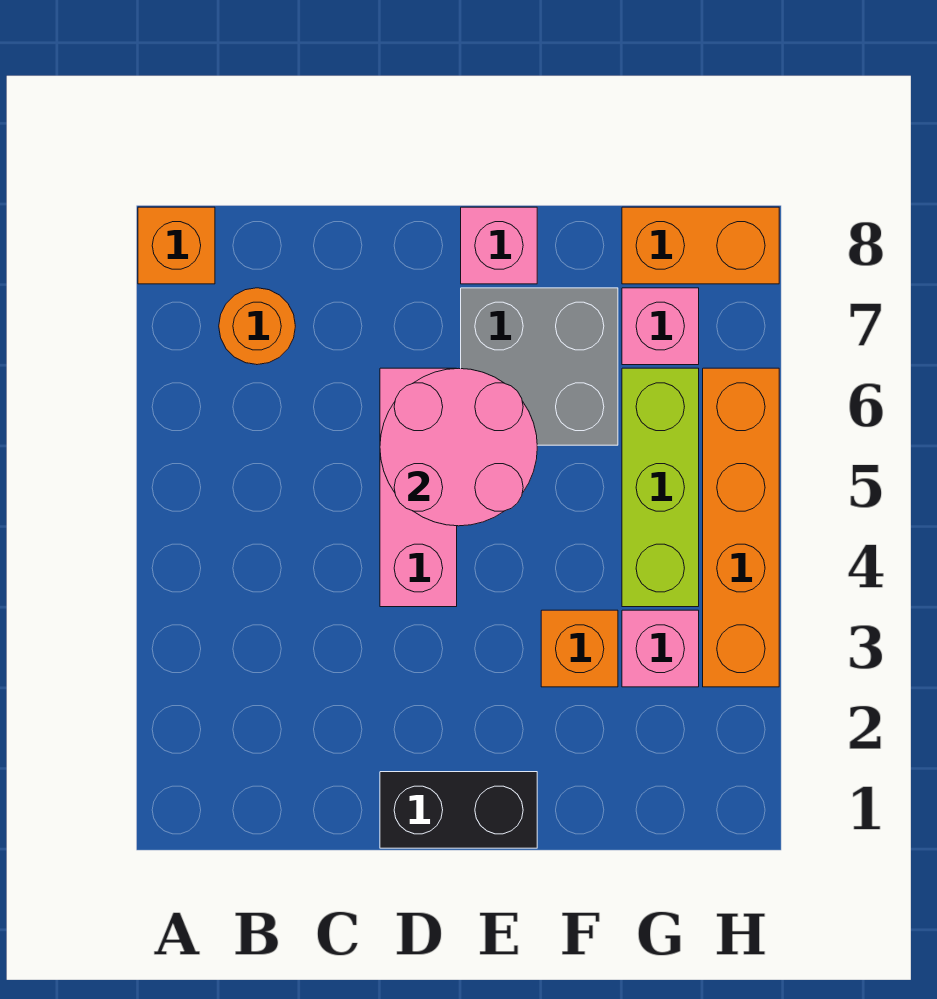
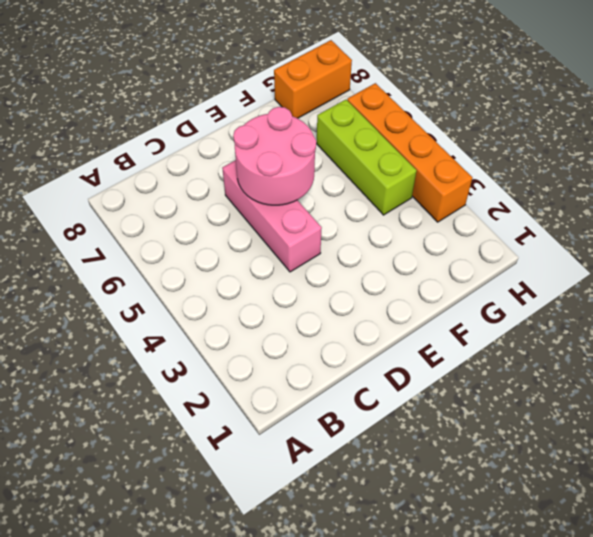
none -> orange brick A8 level 1
none -> orange round brick B7 level 1
none -> black brick D1:E1 level 1

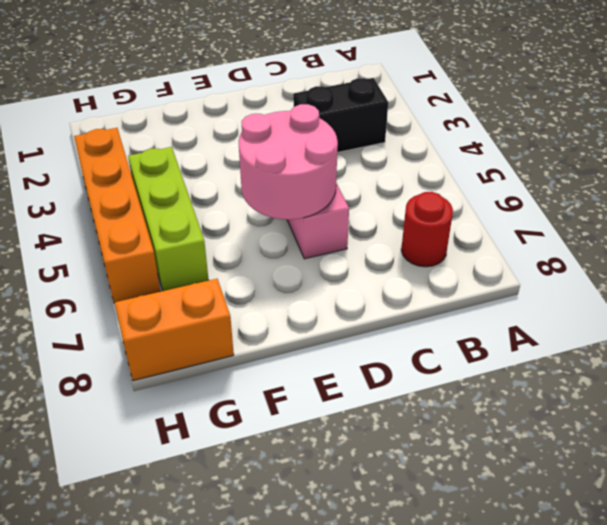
black brick B3:C3 level 1 -> black brick D1:E1 level 1
red round brick B7 level 1 -> orange round brick B7 level 1
none -> orange brick A8 level 1
none -> grey brick E6:F7 level 1
none -> pink brick E8 level 1

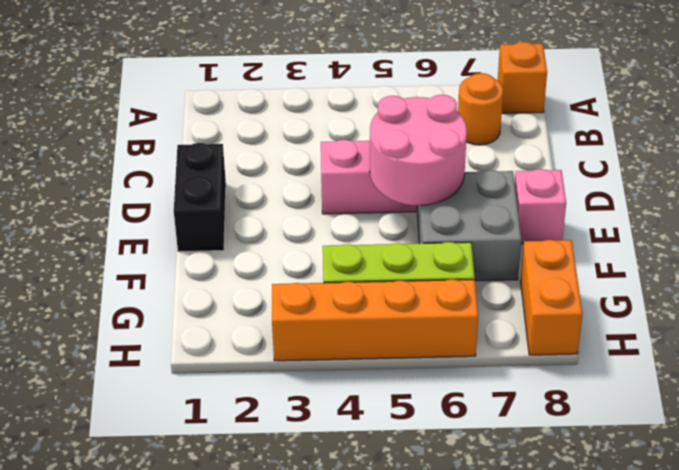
none -> orange brick F3 level 1
none -> pink brick G3 level 1
none -> pink brick G7 level 1

